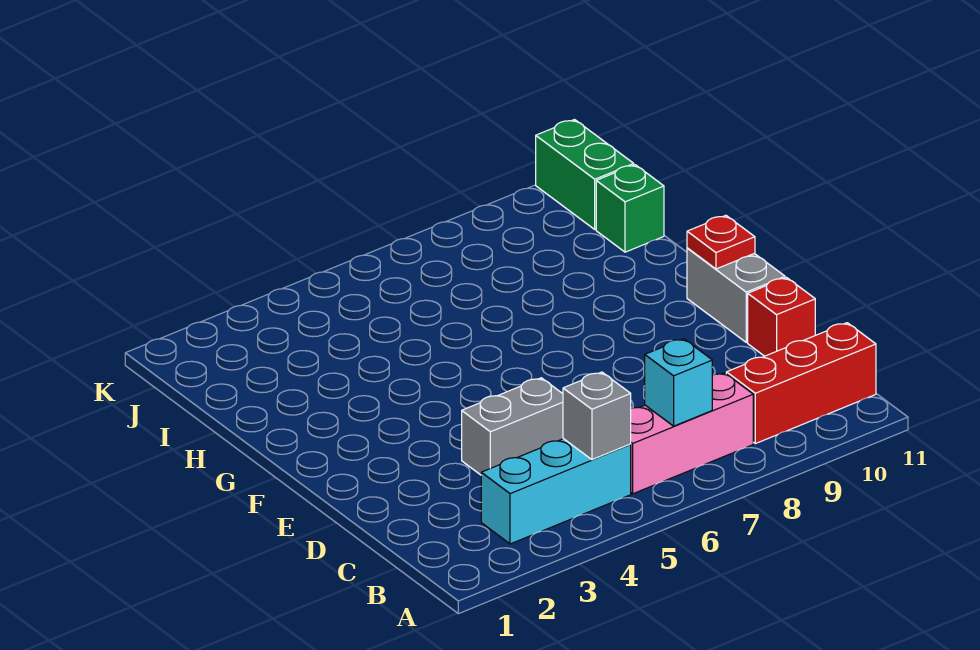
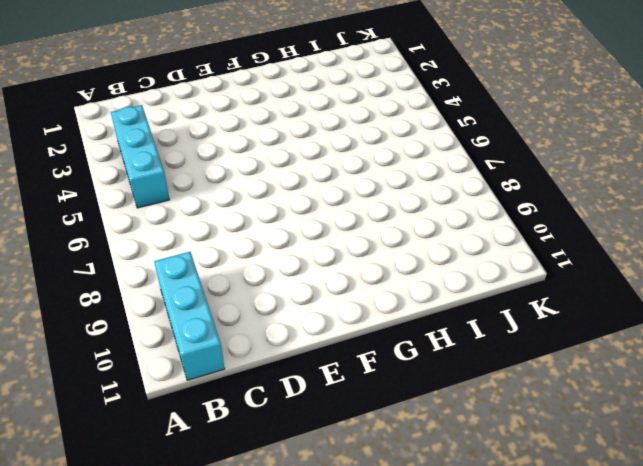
cyan brick B9:B11 level 1 -> red brick B9:B11 level 1
none -> pink brick B6:B8 level 1
none -> grey brick D4:D5 level 1

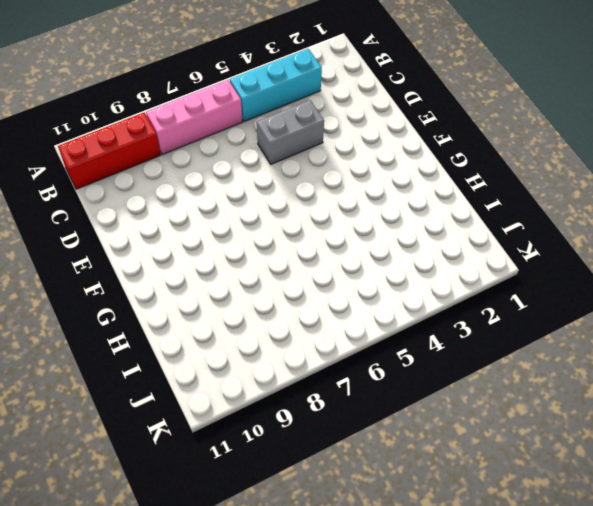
none -> red brick D11 level 1
none -> grey brick E11:F11 level 1

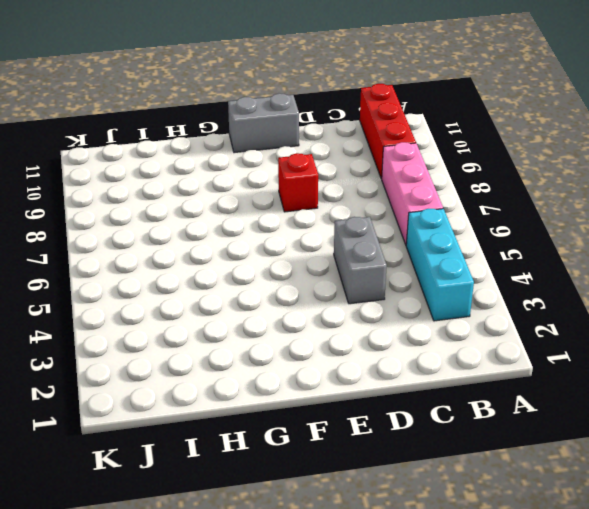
red brick E8 level 1 -> red brick D11 level 1
none -> green brick I11 level 1
none -> green brick J11:K11 level 1

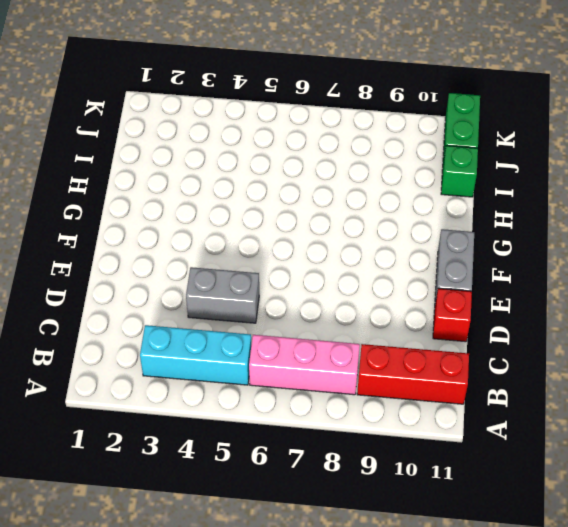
none -> grey brick B5 level 2
none -> cyan brick B7 level 2

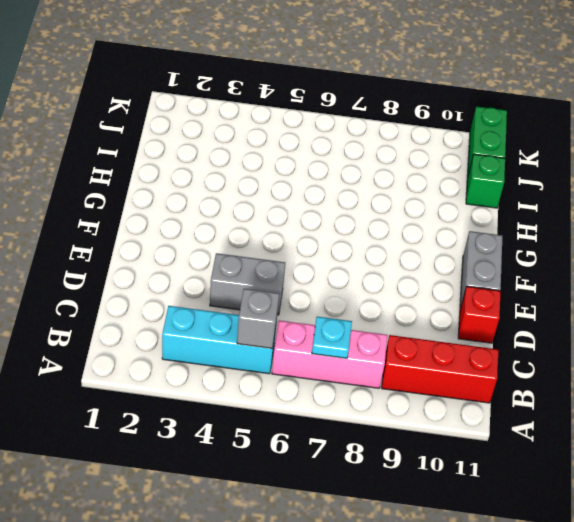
cyan plate B7 level 2 -> cyan brick B7 level 2
none -> red plate F11 level 2

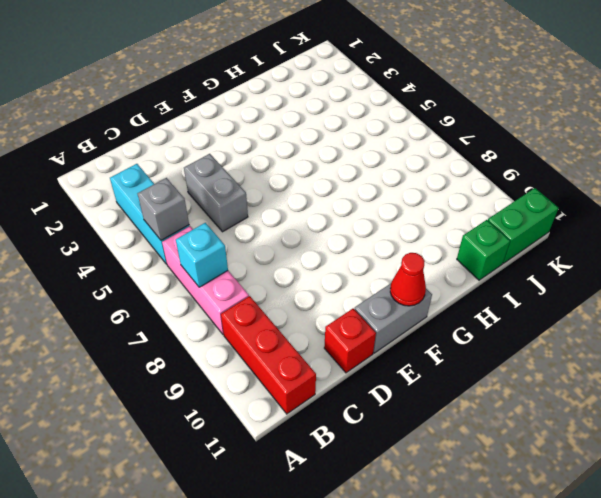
red cone F11 level 2 -> red plate F11 level 2

